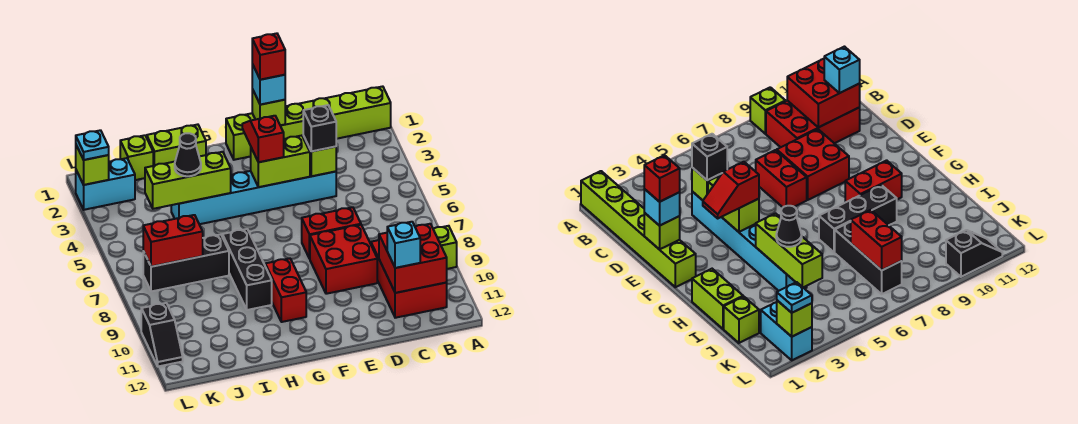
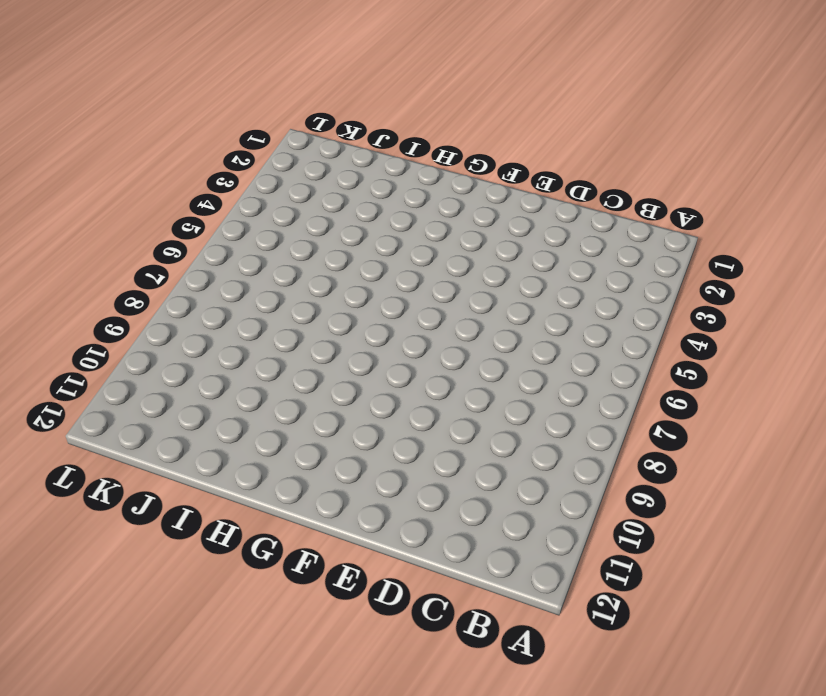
none -> lime brick A1:F1 level 1
none -> lime brick A9 level 1
none -> red brick B9:C11 level 1

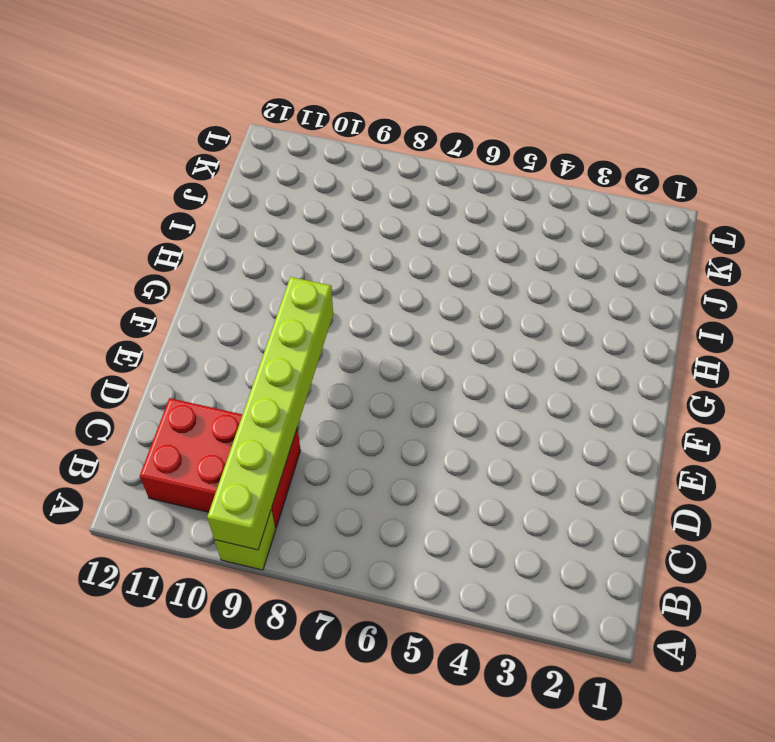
lime brick A9:F9 level 2 -> lime brick A1:F1 level 1
none -> cyan brick D4:I4 level 1
none -> red brick D7:E7 level 1
none -> red brick D8:E9 level 1

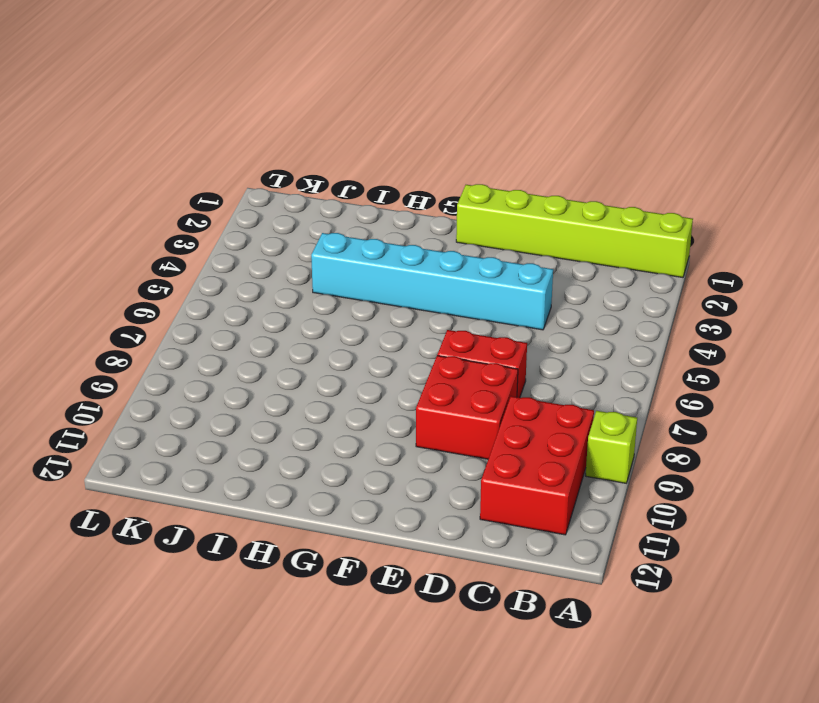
none -> red brick G9:G10 level 1
none -> lime brick H1:I1 level 1
none -> black brick H7:H9 level 1

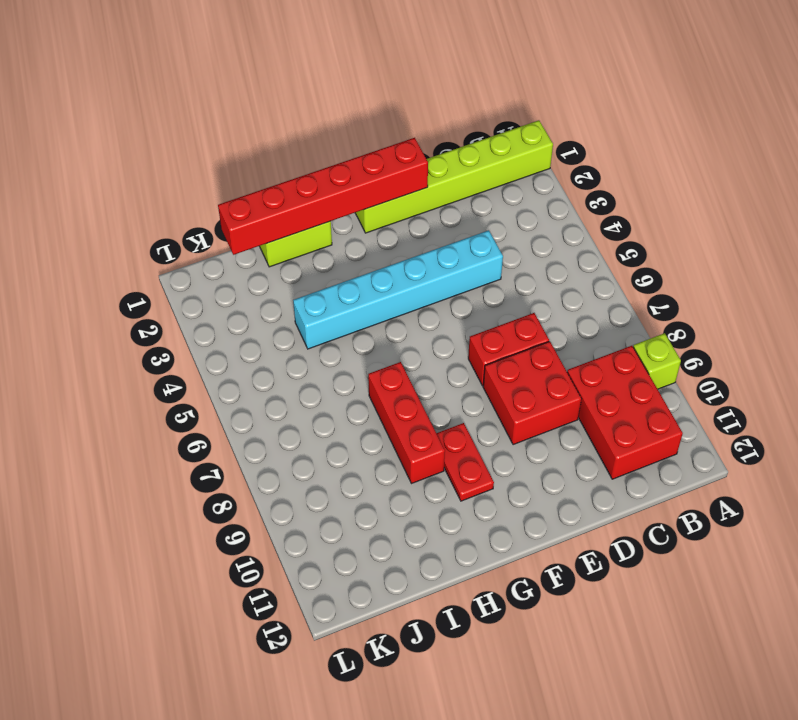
red brick E1:J1 level 2 -> lime brick E1 level 2
red plate G9:G10 level 1 -> red brick G9:G10 level 1
red brick H7:H9 level 1 -> black brick H7:H9 level 1
none -> black brick I7:K7 level 1
none -> lime brick J1 level 1
none -> cyan brick K2:L2 level 1

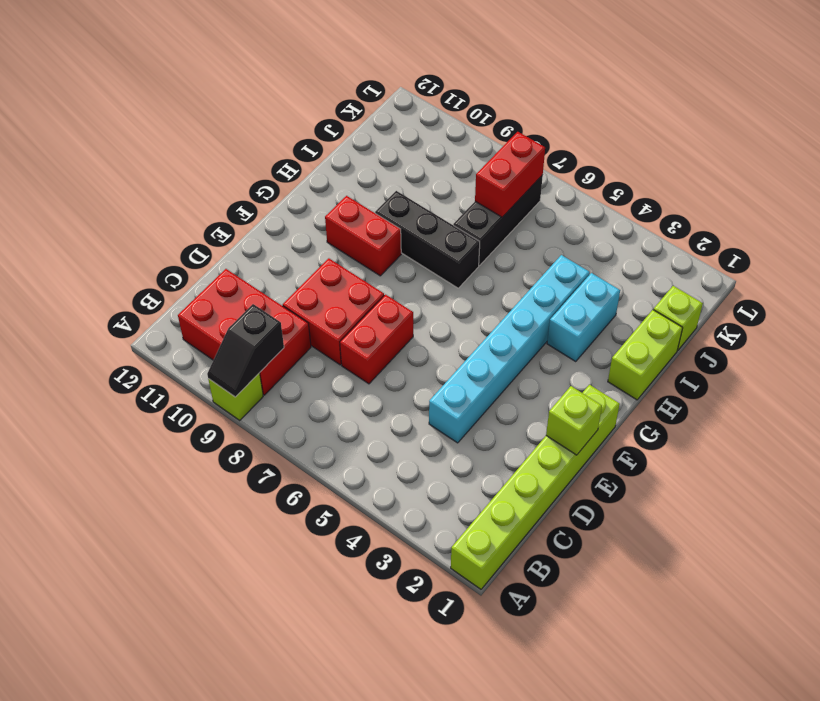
black slope A9:B9 level 2 top B -> black slope L10:L11 level 1 top 10
cyan brick H3:I3 level 1 -> cyan brick K2:L2 level 1
none -> red brick B10:C11 level 2
none -> lime brick D4 level 2
none -> lime brick E4:F4 level 2

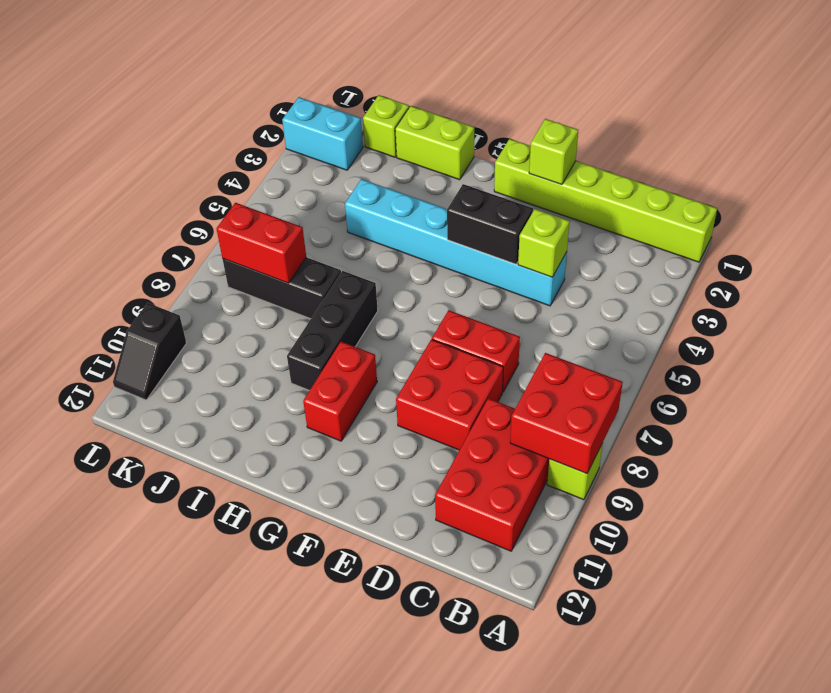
red brick A8:B9 level 2 -> red brick B10:C11 level 2
black brick E4:F4 level 2 -> lime brick E4:F4 level 2
none -> lime brick H4:J4 level 2
none -> lime brick L2 level 2
none -> cyan brick C11 level 3

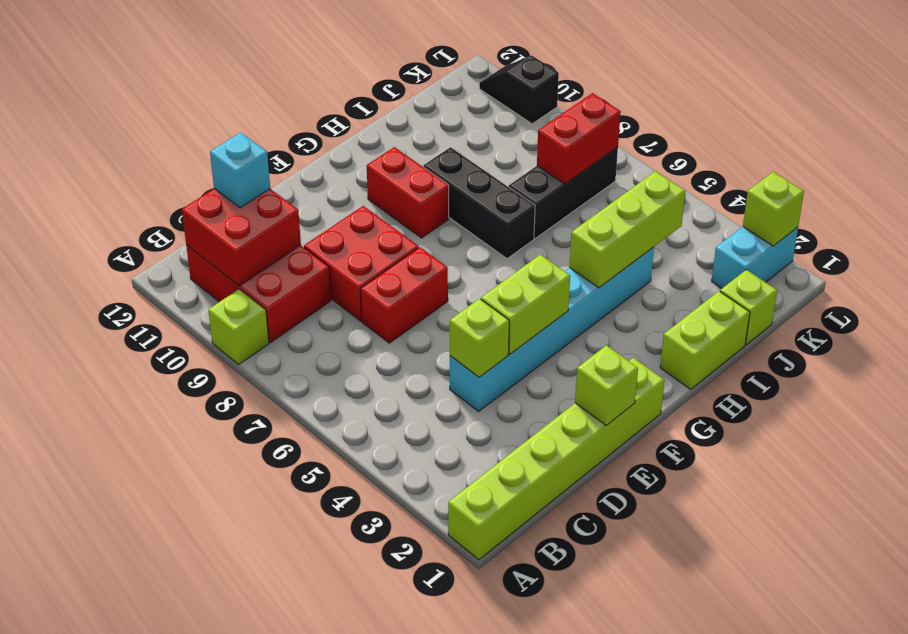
none -> black brick D4 level 3
none -> cyan brick E1 level 3
none -> red slope F3:F4 level 3 top 4

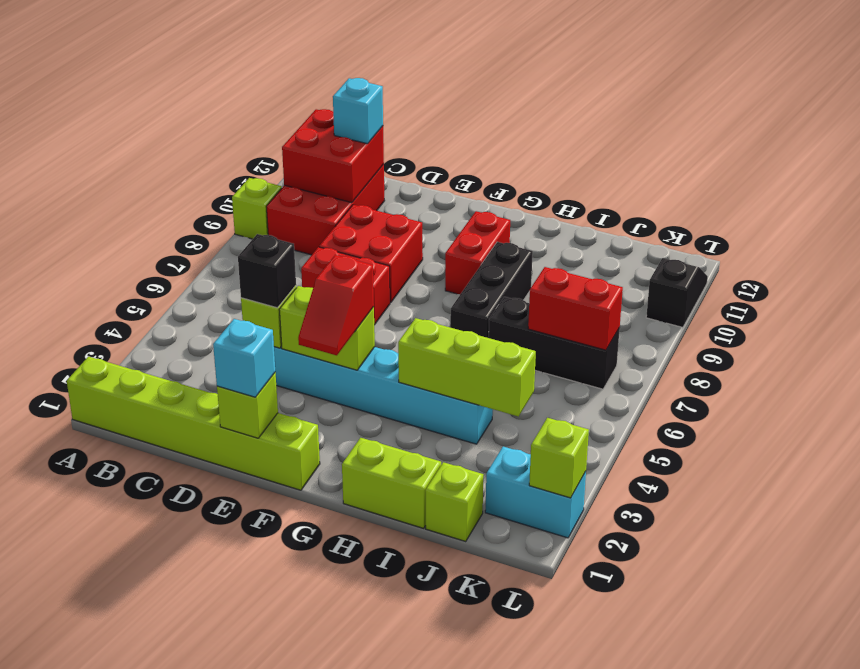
none -> black cone I4 level 3
none -> cyan plate L2 level 3
none -> red brick E1 level 4

